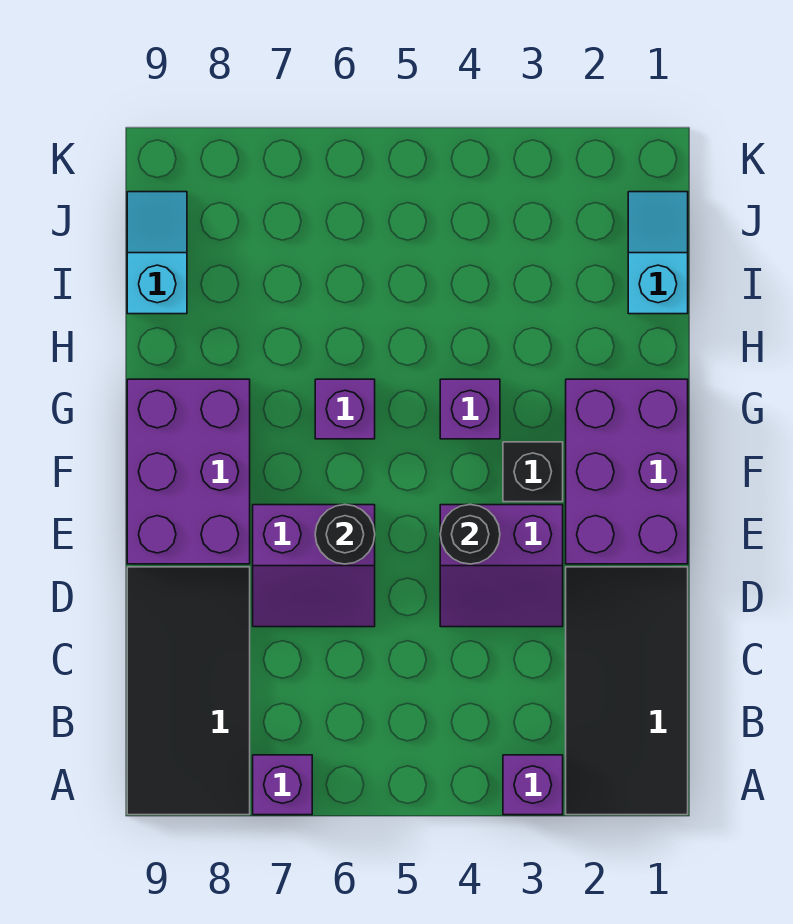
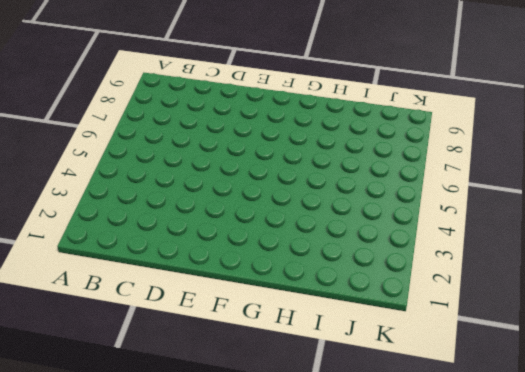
none -> black tile A1:D2 level 1
none -> purple brick A3 level 1
none -> purple brick A7 level 1

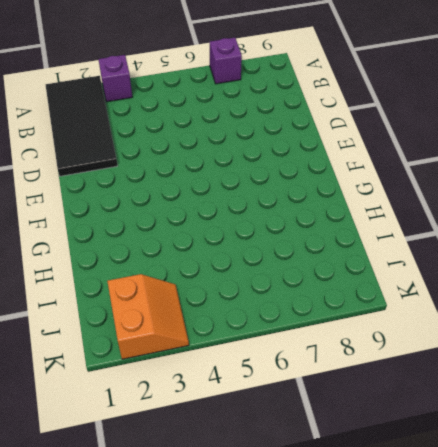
orange slope J2:K3 level 1 top 2 -> none
none -> black tile A8:D9 level 1
none -> purple slope D3:E4 level 1 top E
none -> purple slope D6:E7 level 1 top E

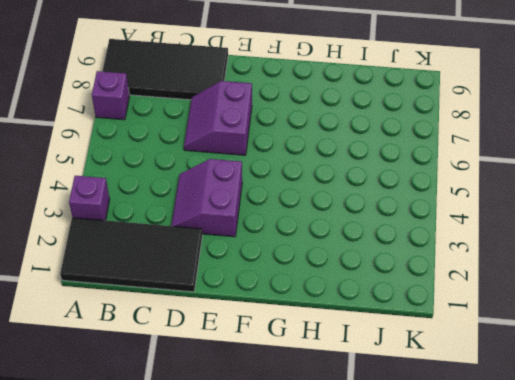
none -> purple brick E1:G2 level 1
none -> purple brick E8:G9 level 1
none -> black brick F3 level 1

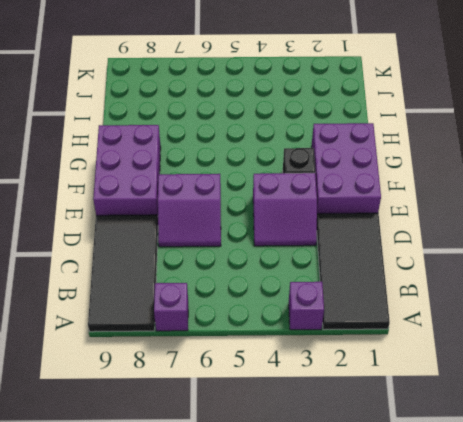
none -> purple brick G4 level 1
none -> purple brick G6 level 1
none -> cyan slope I1:J1 level 1 top I

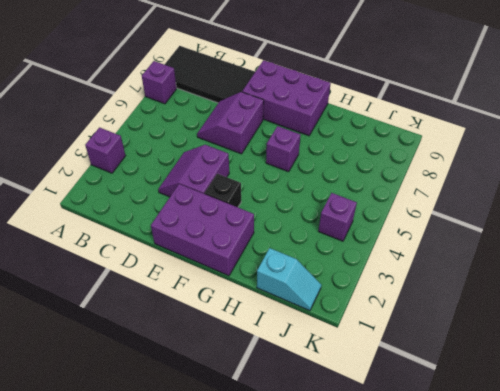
purple brick J4 level 1 -> purple brick G4 level 1
none -> black tile A1:D2 level 1
none -> cyan slope I9:J9 level 1 top I
none -> black round brick E4 level 2

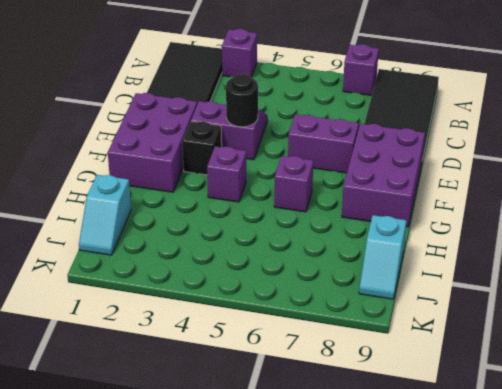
none -> black round brick E6 level 2

